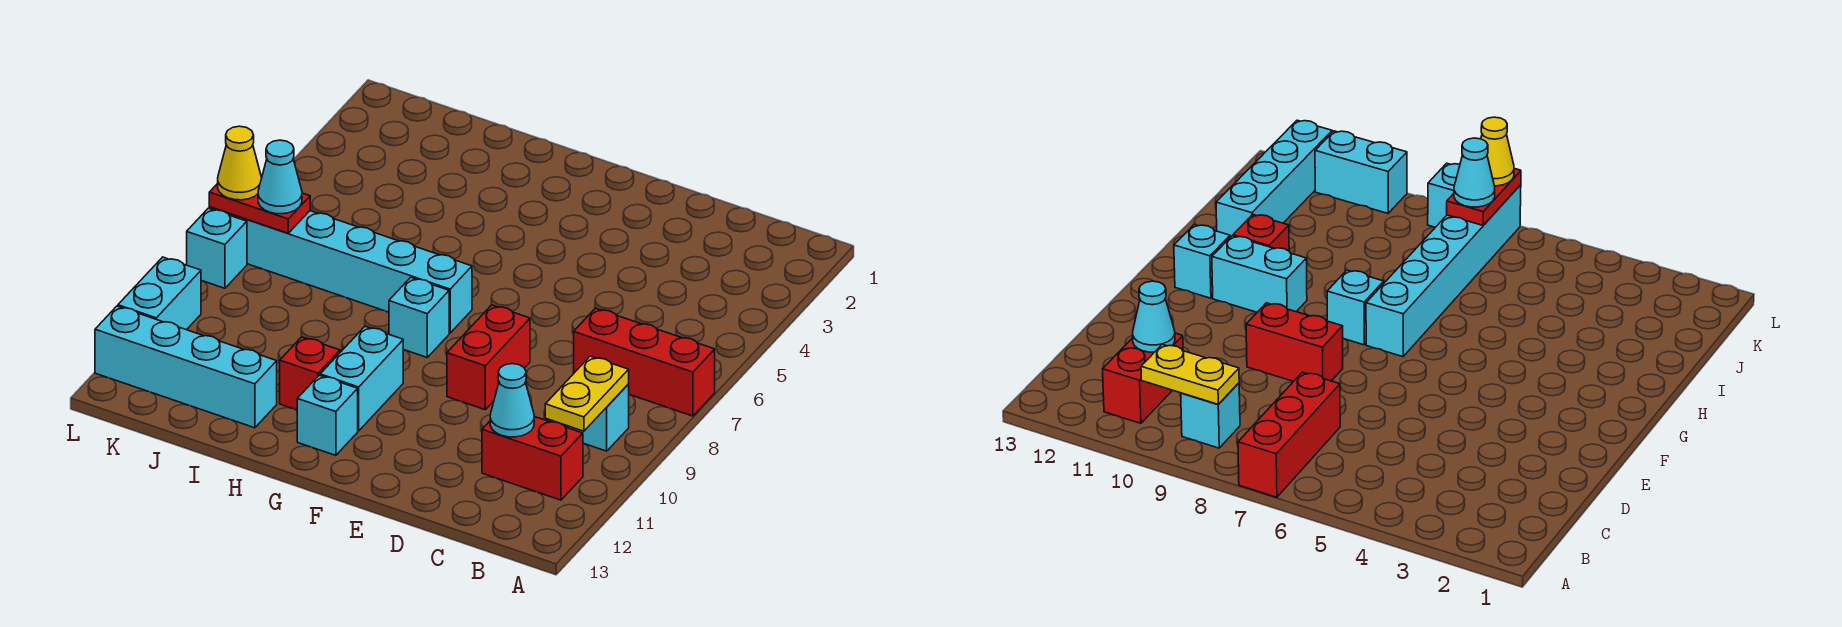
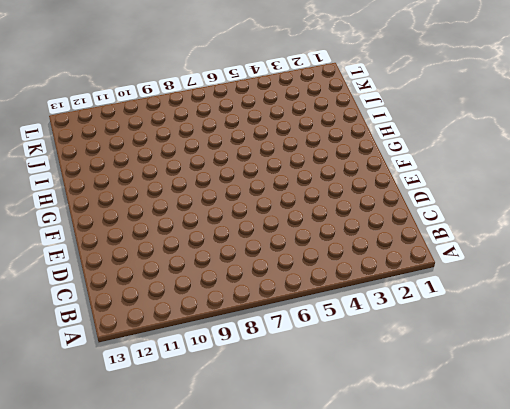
none -> red brick A7:C7 level 1
none -> cyan brick B9 level 1
none -> red brick B11:C11 level 1

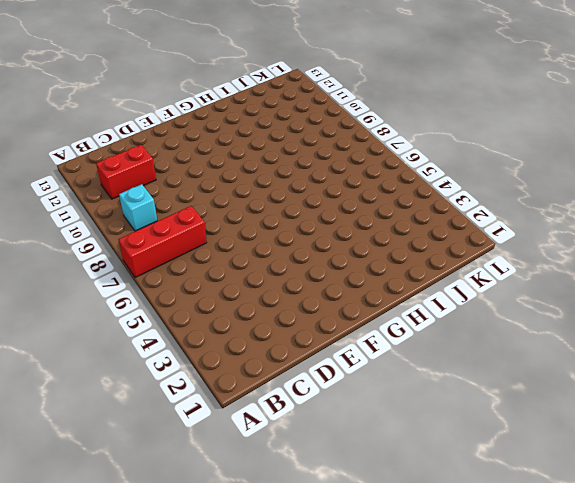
none -> red brick E8:E9 level 1
none -> cyan brick G7:L7 level 1
none -> cyan brick G8 level 1

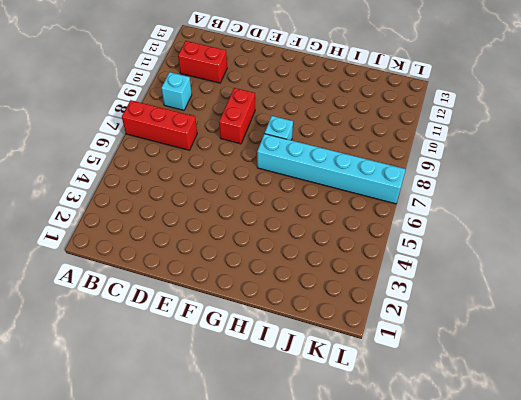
none -> cyan brick G10:G11 level 1
none -> cyan brick G12 level 1
none -> red brick H11 level 1

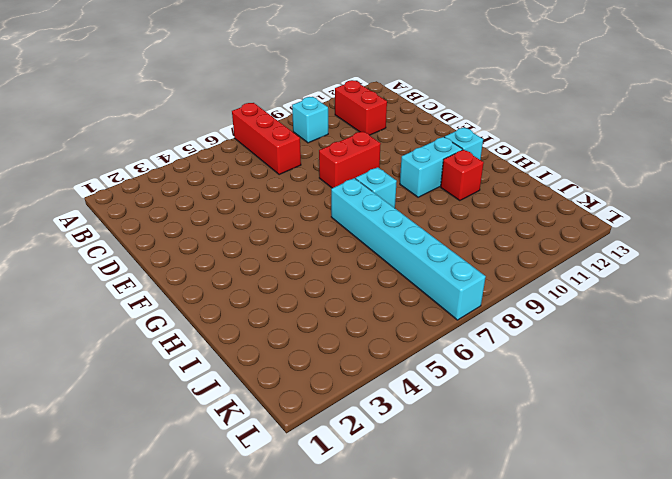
none -> cyan brick I12:L12 level 1
none -> cyan brick L8 level 1
none -> cyan brick L10:L11 level 1

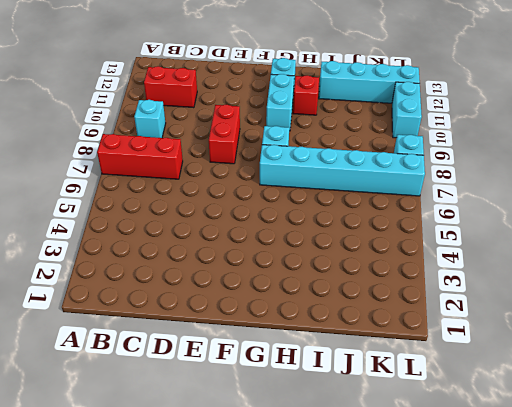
none -> yellow plate B9:B10 level 2
none -> cyan cone C11 level 2
none -> red plate K7:L7 level 2

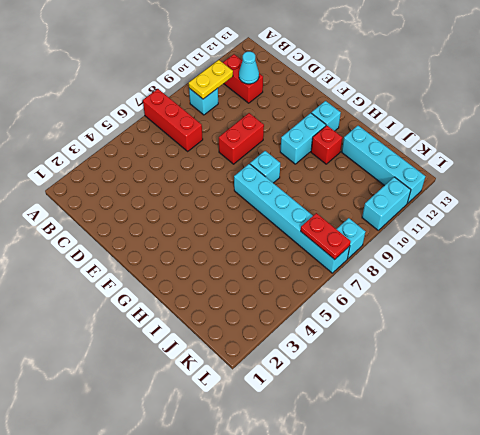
none -> cyan cone K7 level 3
none -> yellow cone L7 level 3

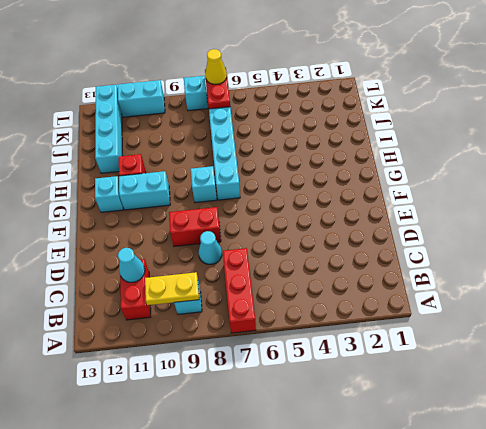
cyan cone D8 level 1 -> cyan cone K7 level 3

